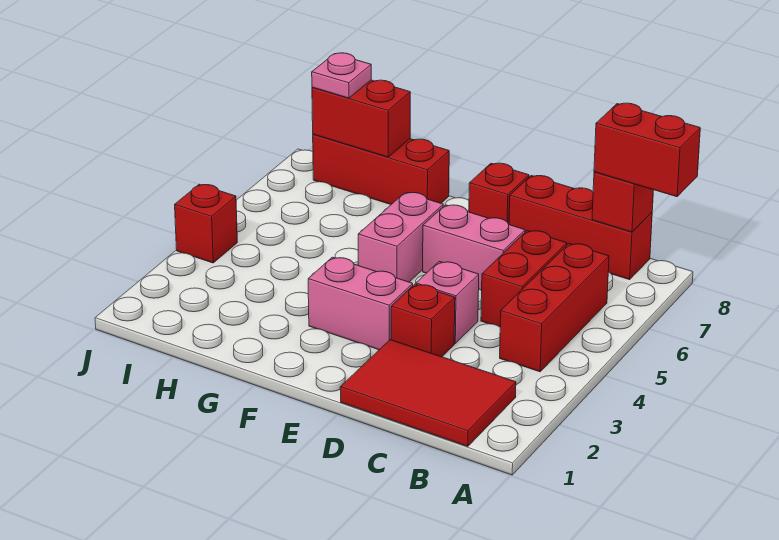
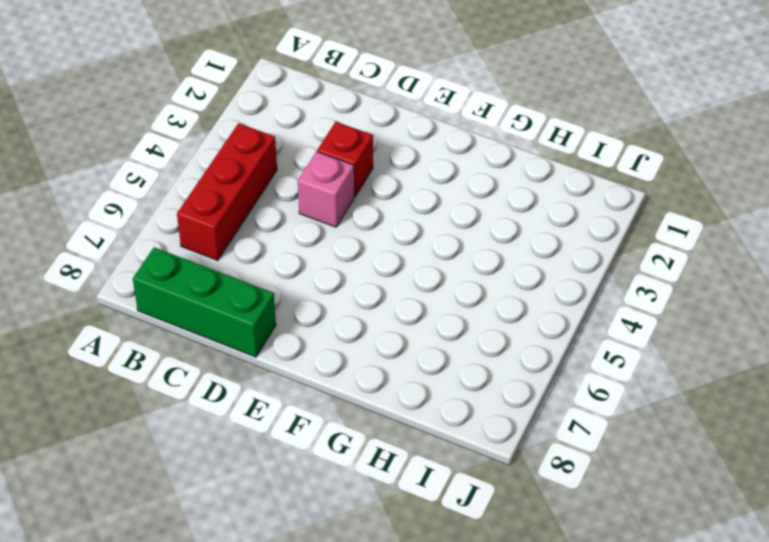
green brick B8:D8 level 1 -> red brick B8:D8 level 1
none -> red tile B1:D2 level 1
none -> red brick C5:C6 level 1
none -> pink brick D6:E6 level 1

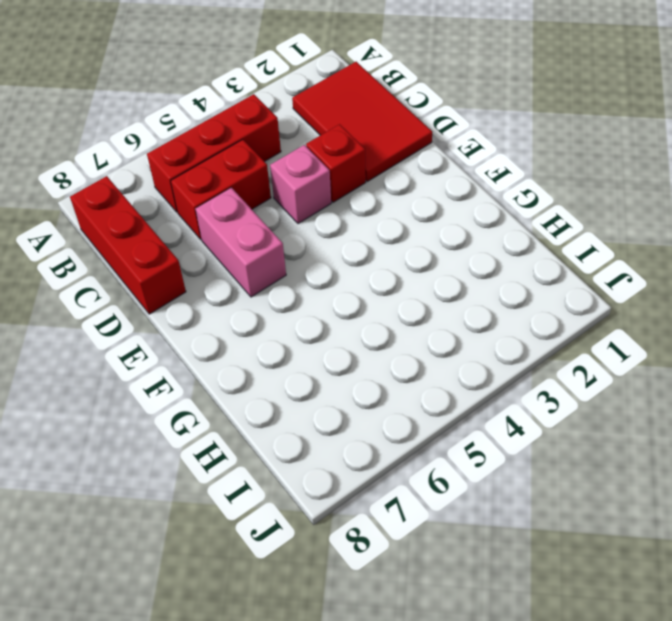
none -> pink brick E3:F3 level 1
none -> red brick E8 level 1
none -> pink brick F5:F6 level 1

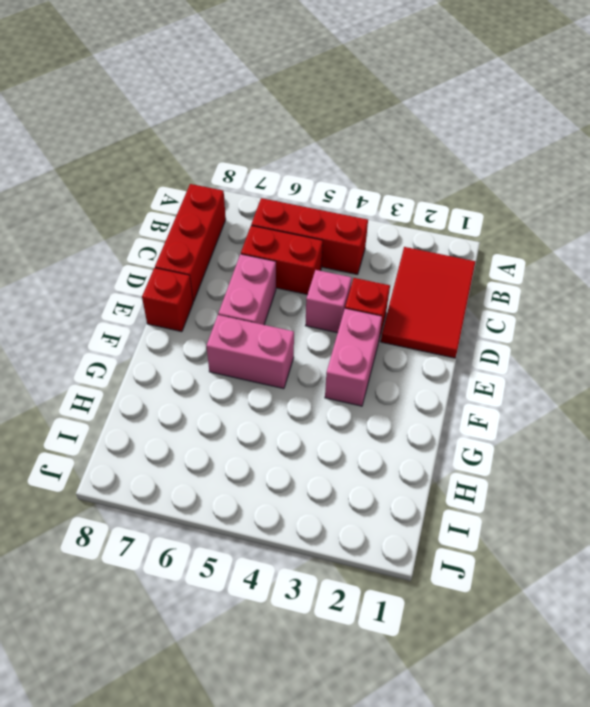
none -> red brick G8:I8 level 1
none -> red brick J4 level 1
none -> red brick B8 level 2

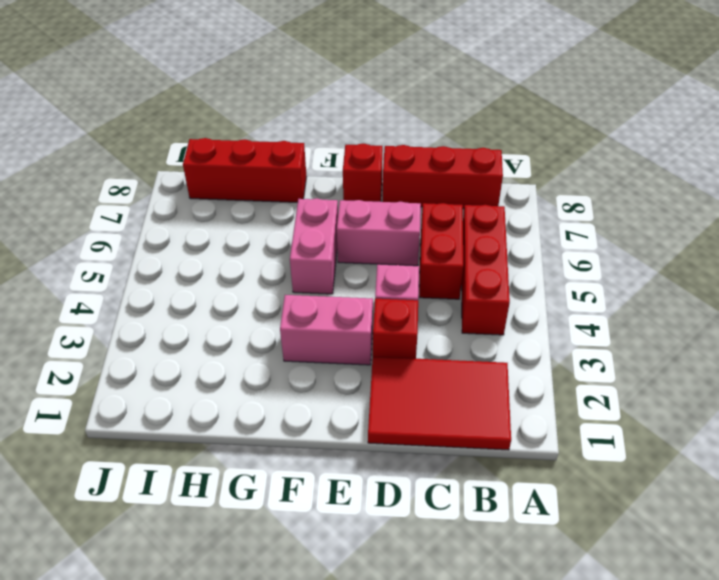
none -> red brick J4 level 1
none -> red brick B8 level 2
none -> red brick H8:I8 level 2

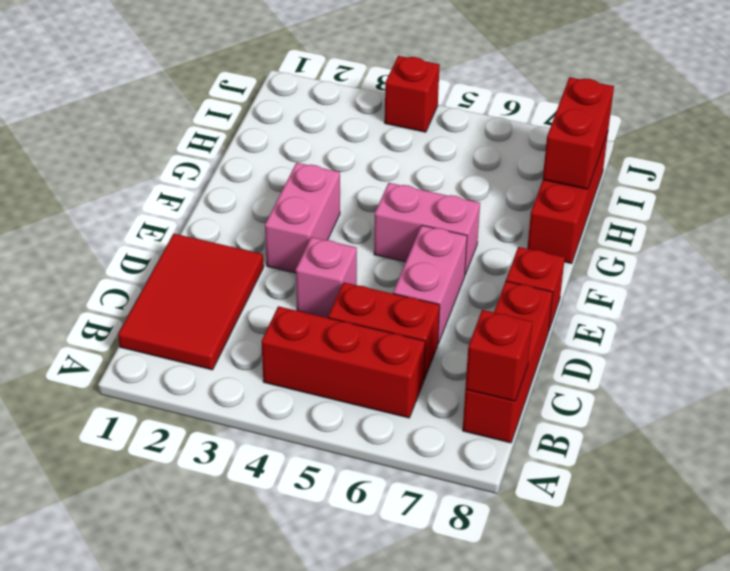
none -> red brick D3 level 1
none -> red brick A8:B8 level 3
none -> pink plate I8 level 3

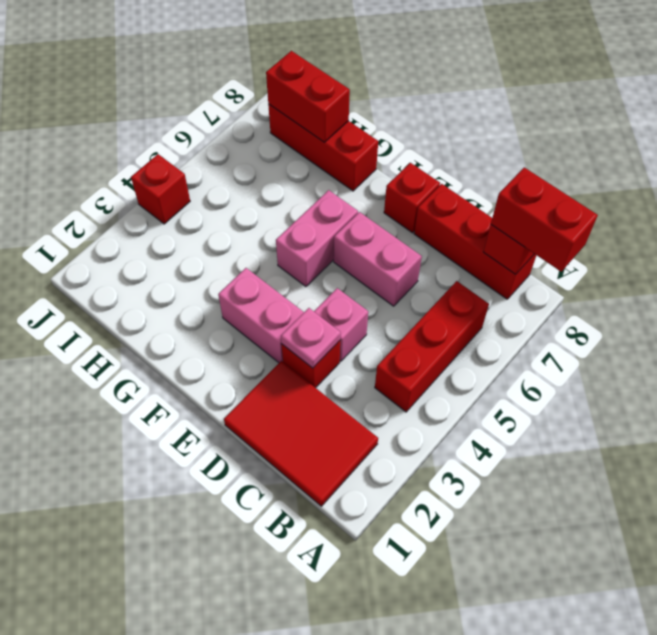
pink plate D3 level 2 -> pink plate I8 level 3
none -> red brick C5:C6 level 1

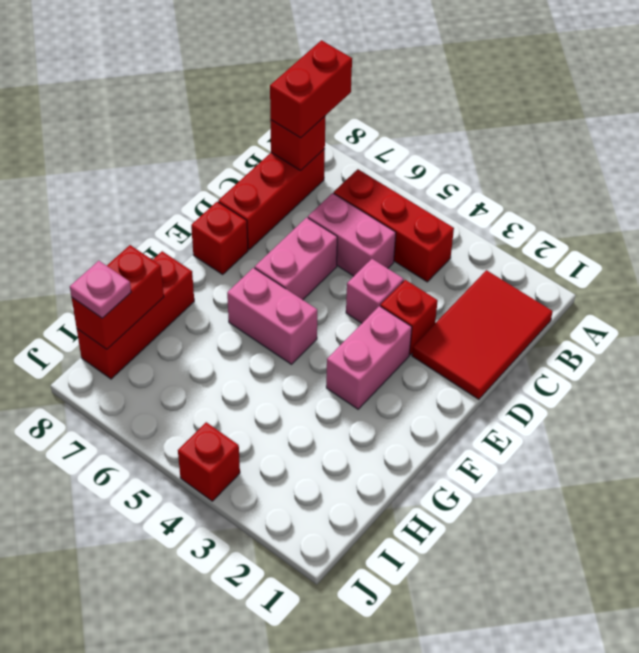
pink brick C5:C6 level 1 -> red brick C5:C6 level 1

